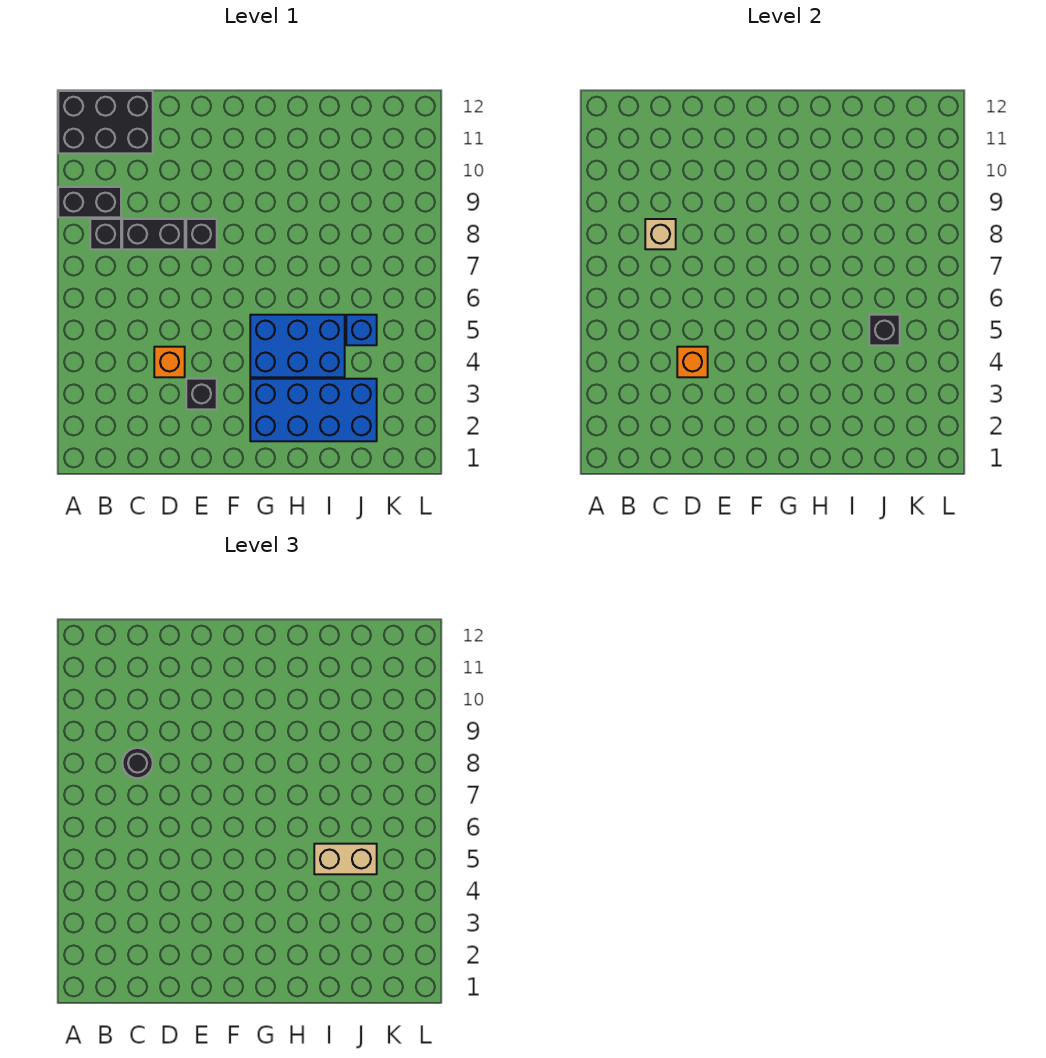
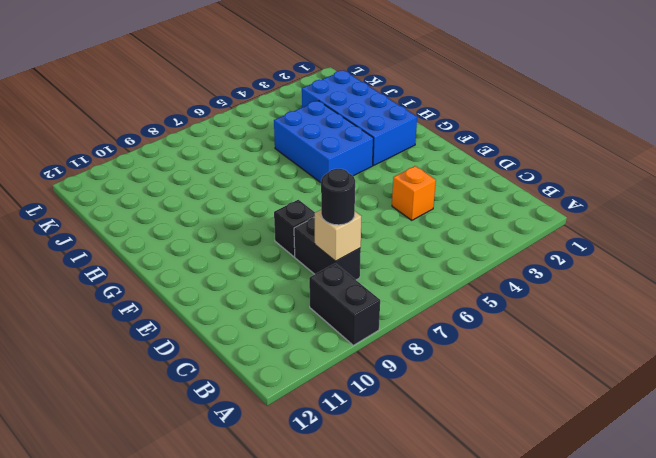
none -> black brick A11:C12 level 1
none -> black brick B8 level 1
none -> black brick E3 level 1

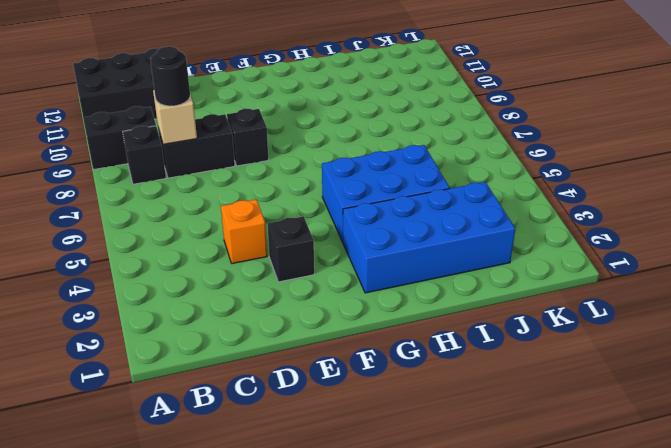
none -> blue brick J5 level 1
none -> orange brick D4 level 2
none -> black brick J5 level 2

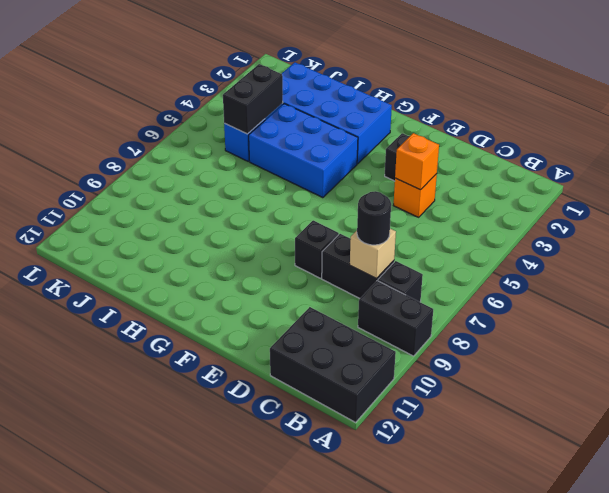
black brick J4:J5 level 2 -> black brick J5 level 2
none -> tan brick I5:J5 level 3

